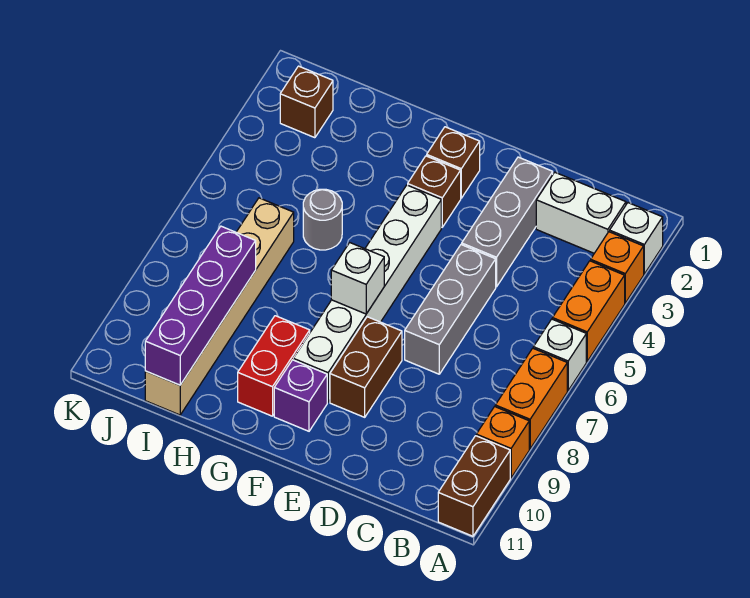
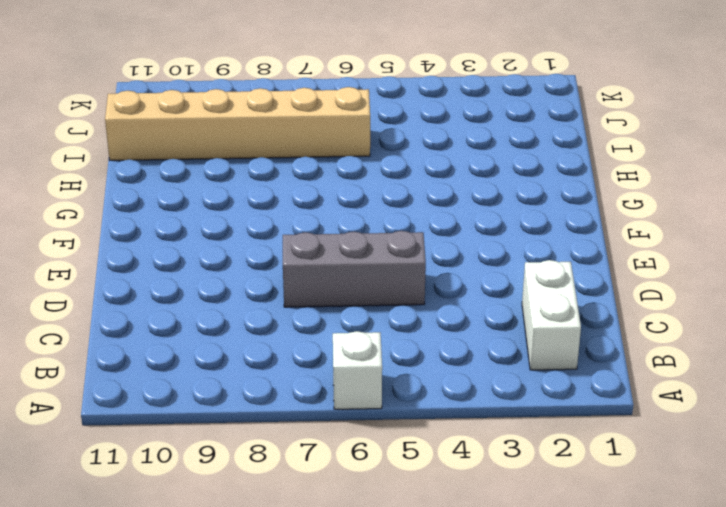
none -> white brick A2 level 1
none -> orange brick A3 level 1
none -> orange brick A4:A5 level 1

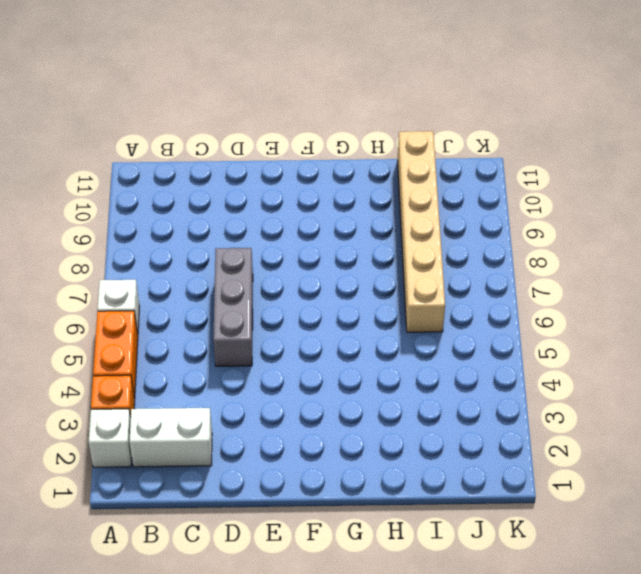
none -> orange brick A7:A8 level 1
none -> orange brick A9 level 1
none -> brown brick A10:A11 level 1

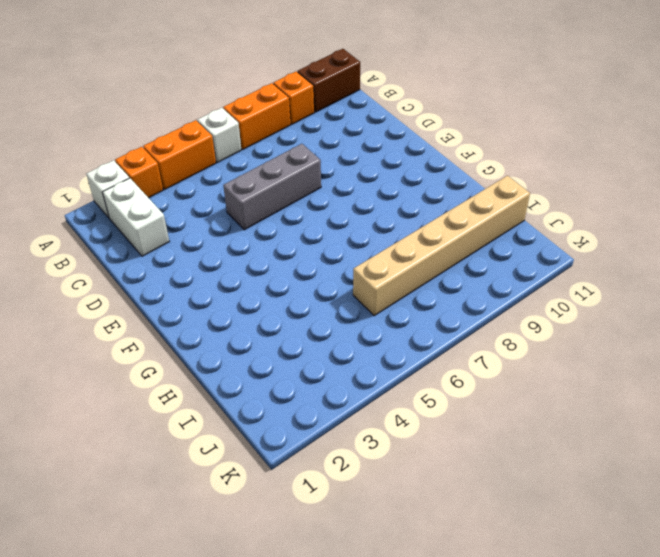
none -> grey brick D2:D4 level 1
none -> brown brick E8:E9 level 1
none -> brown brick F2 level 1

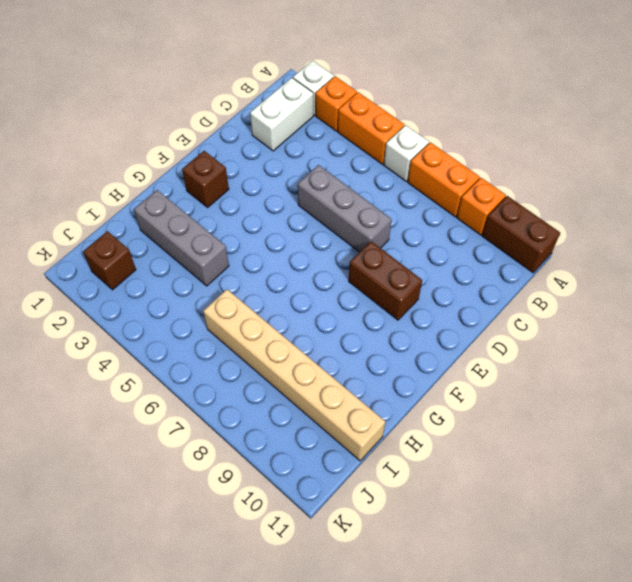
grey brick H2:H4 level 1 -> grey brick D2:D4 level 1
none -> brown brick F3 level 1
none -> white brick F4:F9 level 1
none -> purple brick F10 level 1

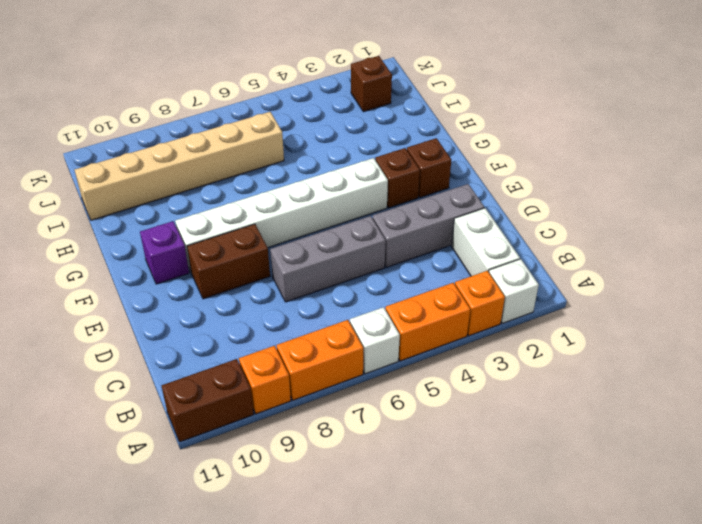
none -> red brick G9:G10 level 1
none -> grey round brick H5 level 1
none -> white brick F7 level 2

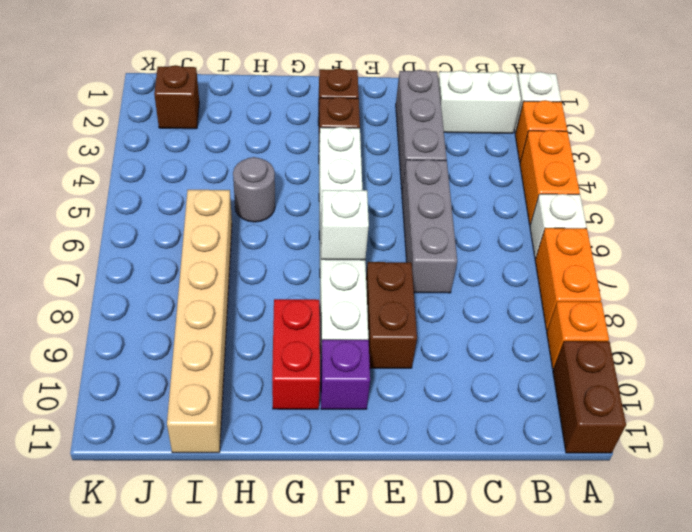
none -> purple brick I8:I11 level 2

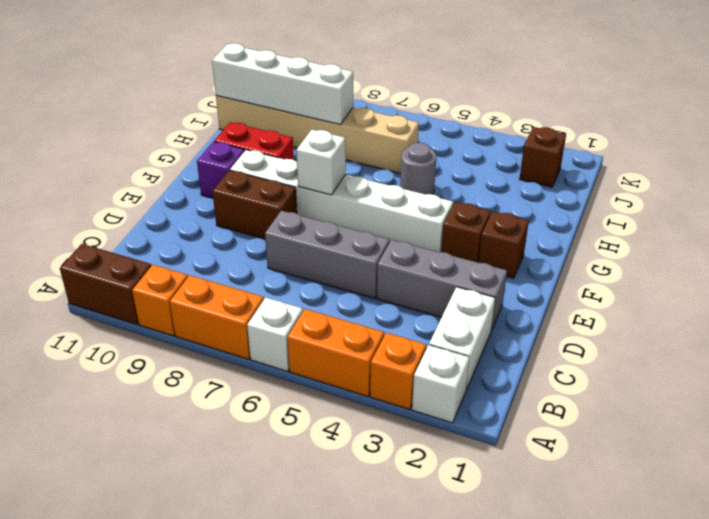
white brick I8:I11 level 2 -> purple brick I8:I11 level 2

